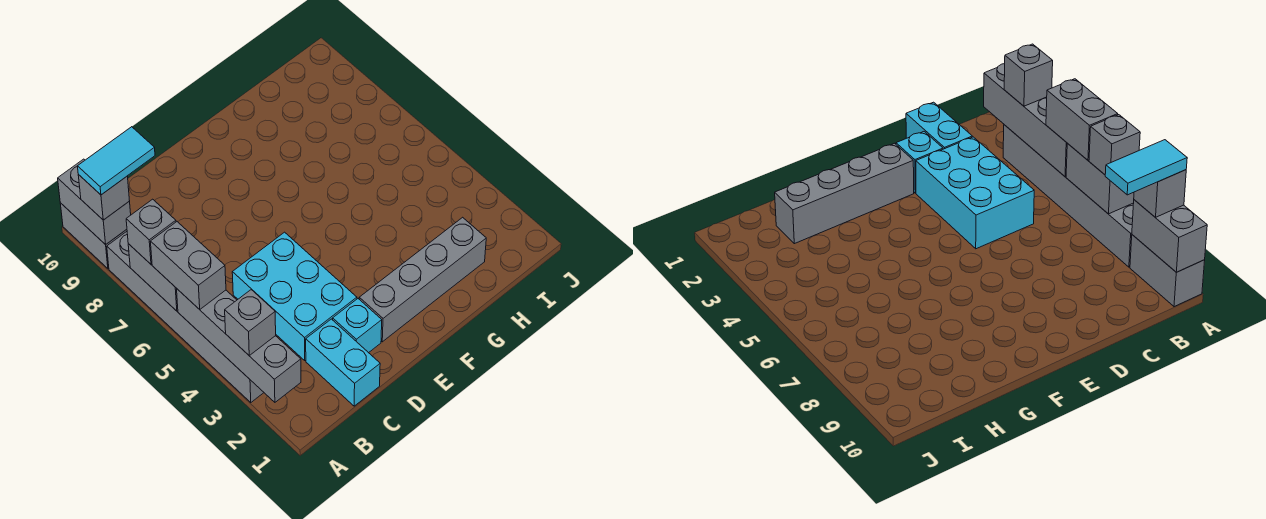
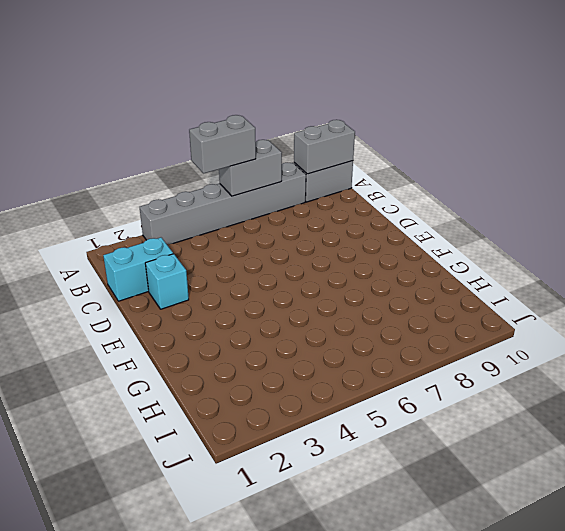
none -> cyan brick C3:D5 level 1
none -> grey brick E2:H2 level 1
none -> grey brick A2:A5 level 2

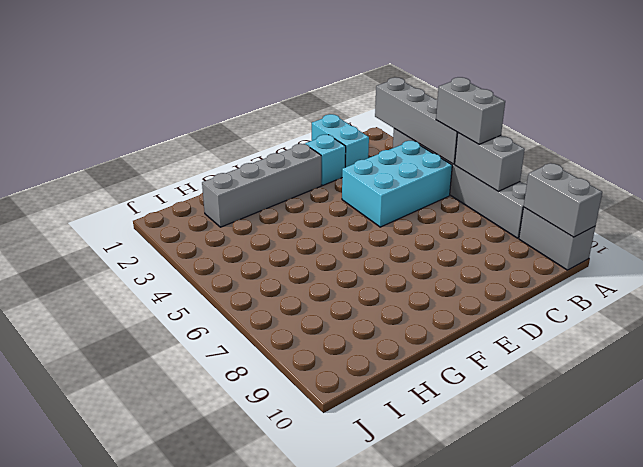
cyan brick B4:D5 level 1 -> cyan brick C3:D5 level 1
none -> grey brick A3 level 3
none -> grey brick A7 level 3
none -> grey brick A9 level 3

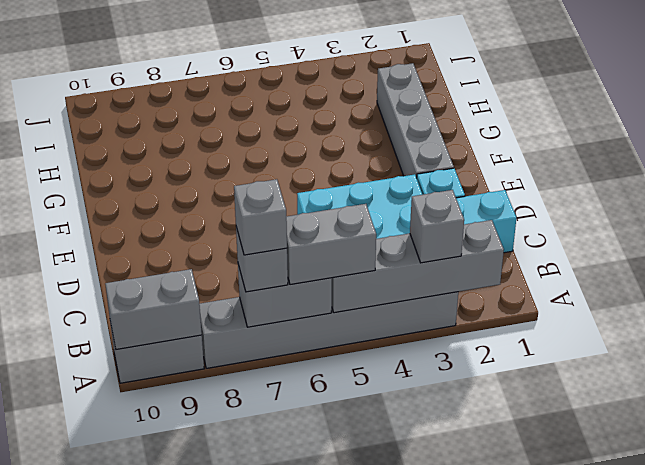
grey brick A7 level 4 -> grey brick A9 level 3
none -> cyan tile A9:B9 level 4

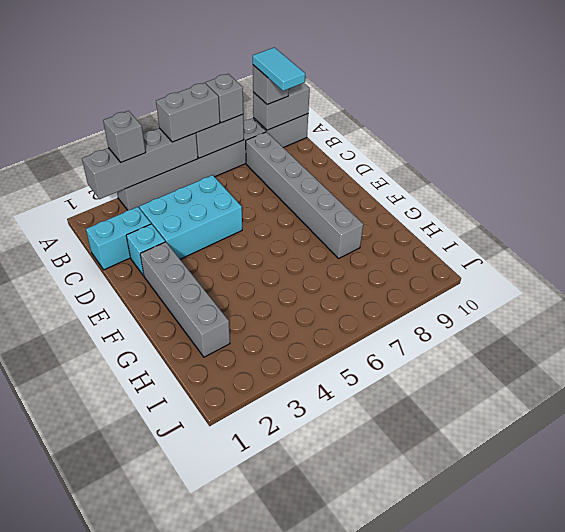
grey brick B8:G8 level 1 -> none

